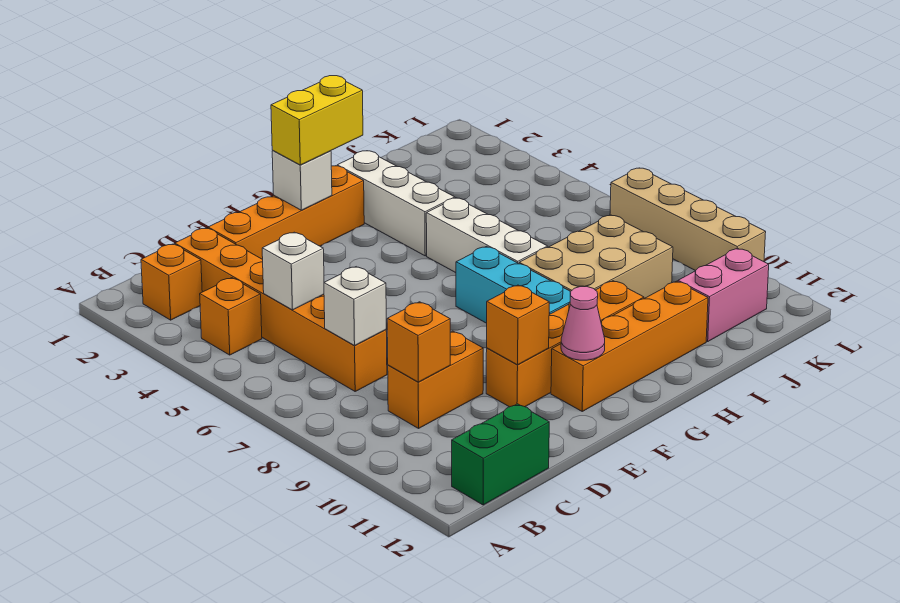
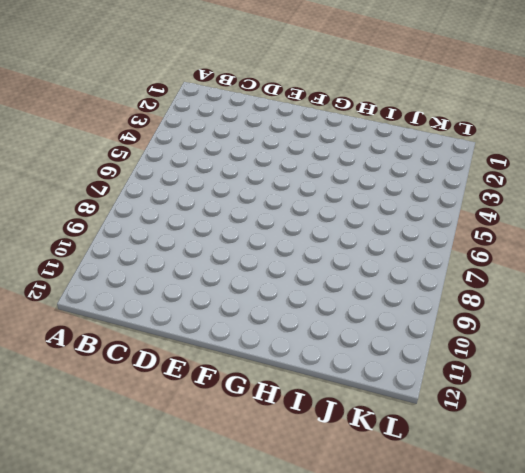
none -> orange brick B2 level 1
none -> orange brick B4 level 1
none -> green brick B12:C12 level 1

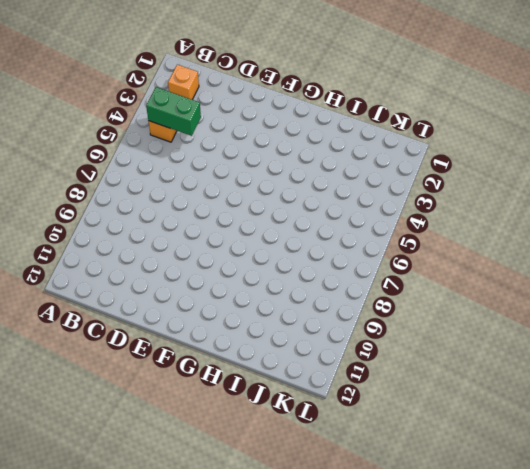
green brick B4:C4 level 2 -> green brick B12:C12 level 1
none -> orange brick C2:C7 level 1
none -> orange brick C9:D9 level 1
none -> orange brick D2:G2 level 1

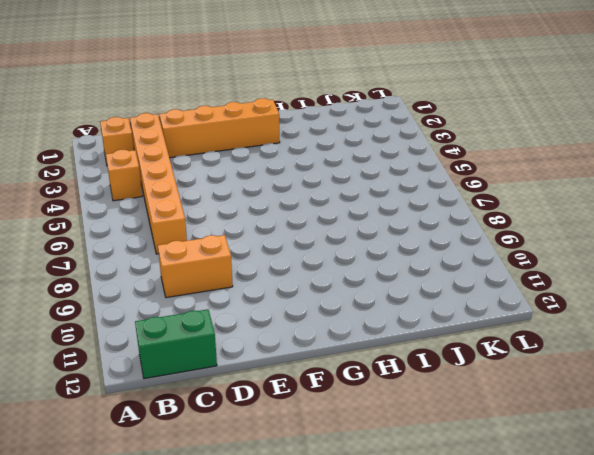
none -> orange brick E10:H10 level 1
none -> orange brick F11:I11 level 1
none -> cyan brick G7:G9 level 1

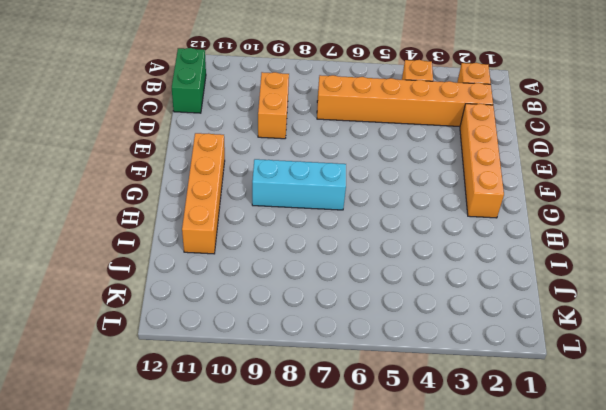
none -> orange brick E10:H10 level 1
none -> white brick H2:H4 level 1
none -> white brick H5:H7 level 1

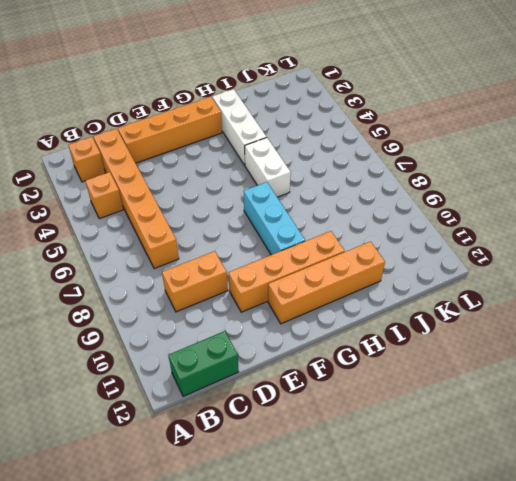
white brick H5:H6 level 1 -> white brick H5:H7 level 1
none -> tan brick H8:J9 level 1
none -> pink brick J11:K11 level 1
none -> tan brick L7:L10 level 1

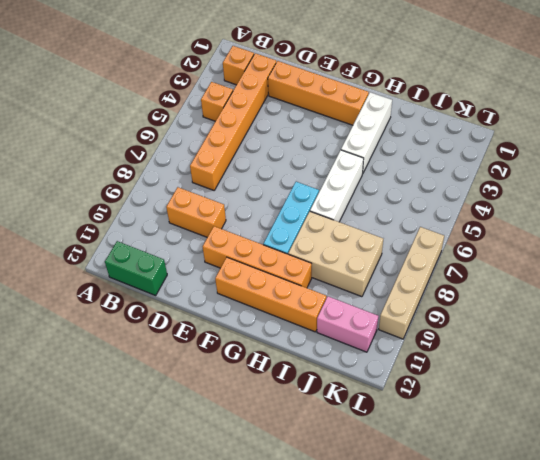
none -> white brick C5 level 2
none -> white brick C7 level 2
none -> orange brick C9 level 2

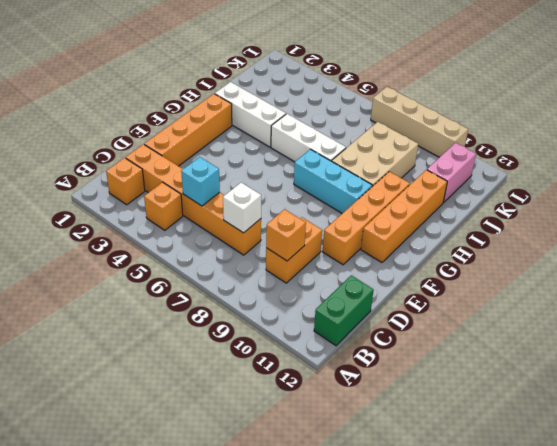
cyan brick C5 level 2 -> white brick C5 level 2
none -> orange brick E10 level 2
none -> white brick F2 level 2
none -> pink cone F11 level 2

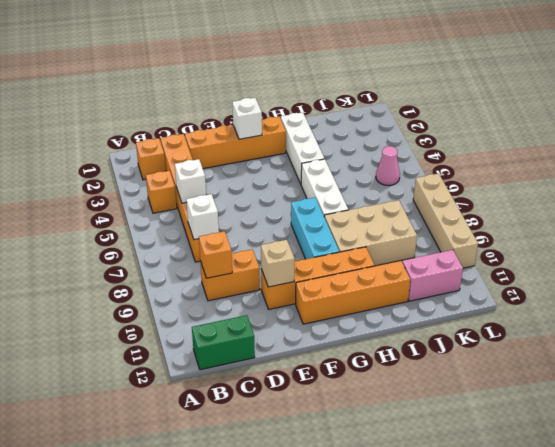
tan brick E10 level 2 -> orange brick E10 level 2
pink cone K5 level 1 -> pink cone F11 level 2
none -> yellow brick F2:G2 level 3

